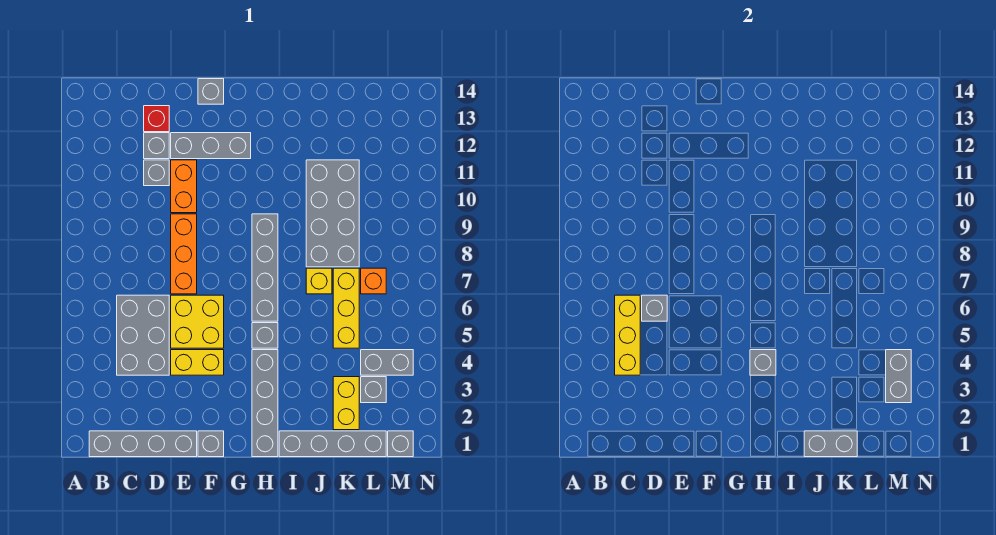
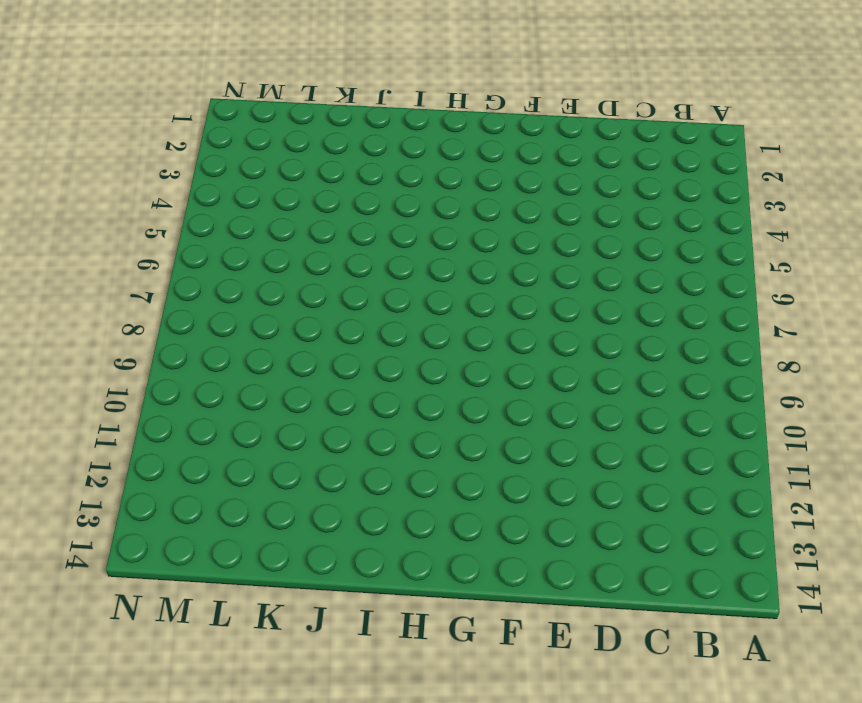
none -> grey brick B1:E1 level 1
none -> grey brick C4:D6 level 1
none -> grey brick D11 level 1

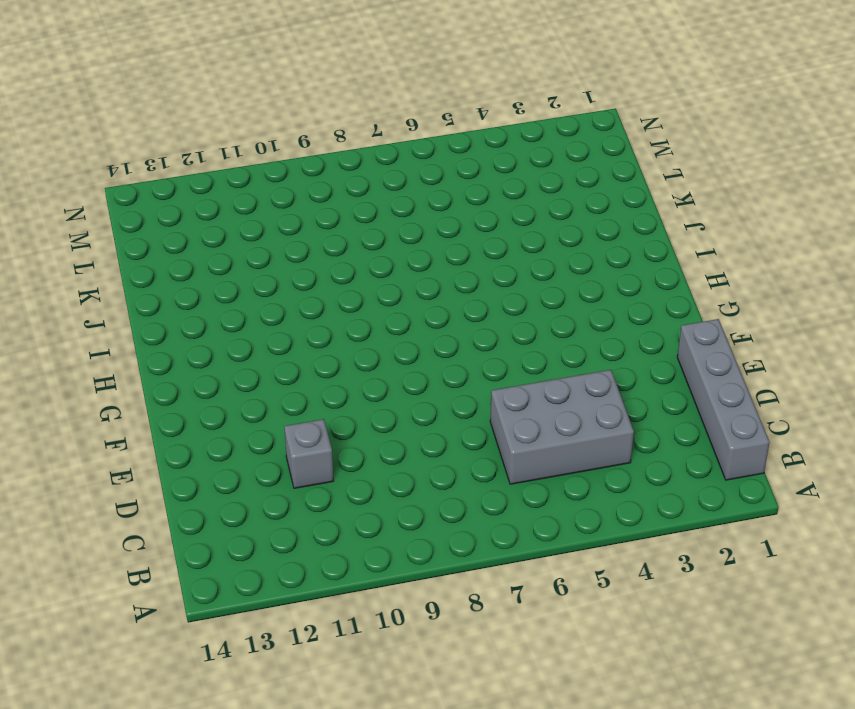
none -> grey brick D12 level 1
none -> red brick D13 level 1
none -> yellow brick E4:F4 level 1

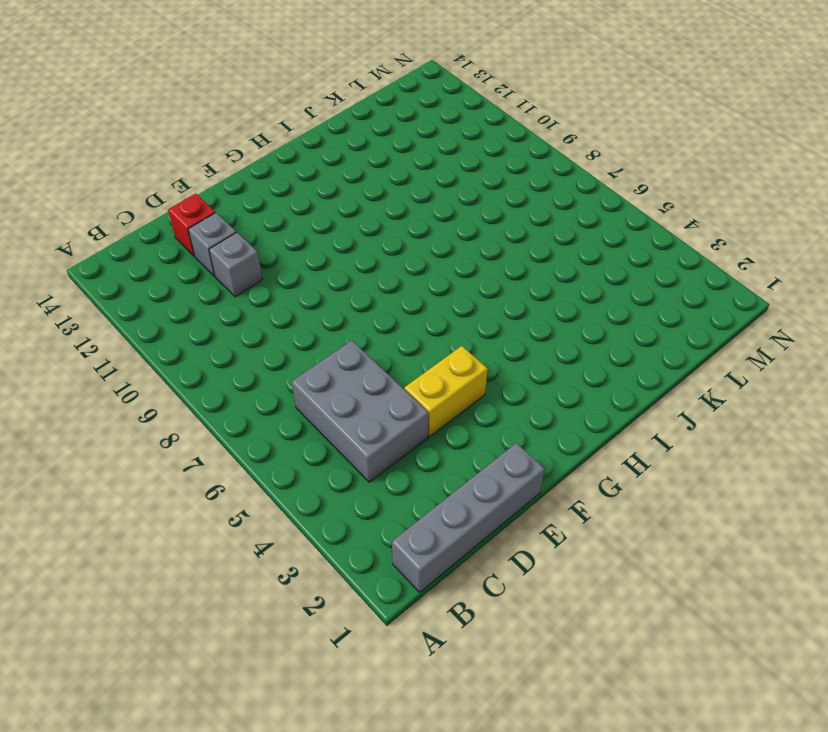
none -> yellow brick E5:F6 level 1
none -> orange brick E7:E9 level 1
none -> orange brick E10:E11 level 1

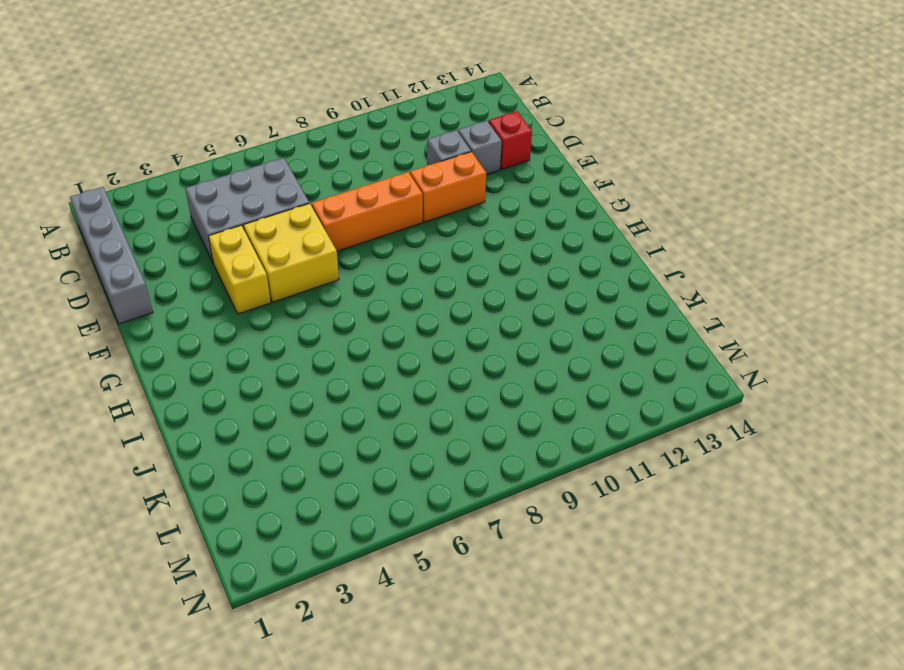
none -> grey brick E12:G12 level 1
none -> grey brick F1 level 1
none -> grey brick F14 level 1

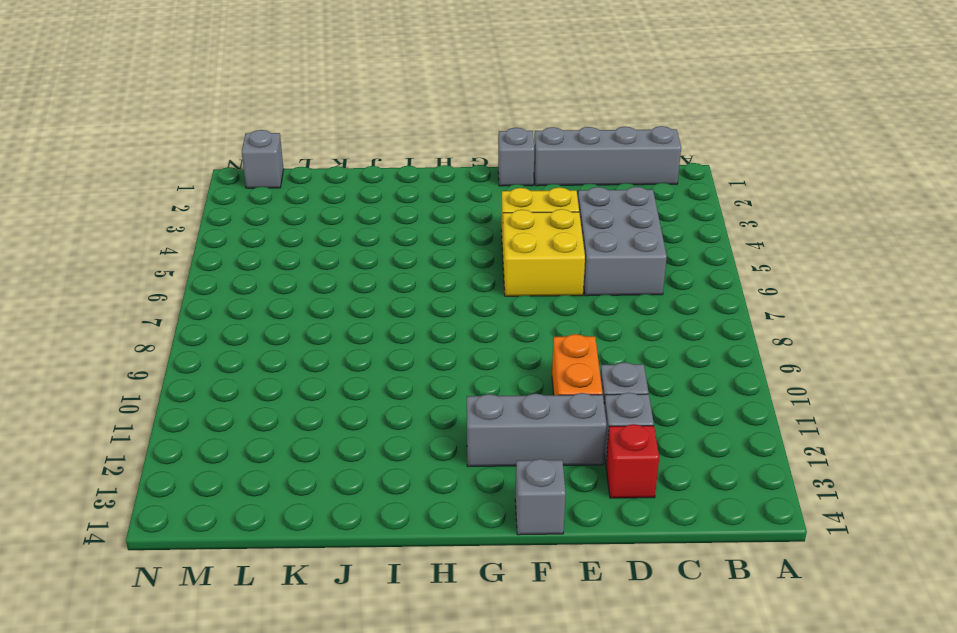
none -> orange brick E7:E9 level 1
none -> grey brick H1:H4 level 1
none -> grey brick H5 level 1

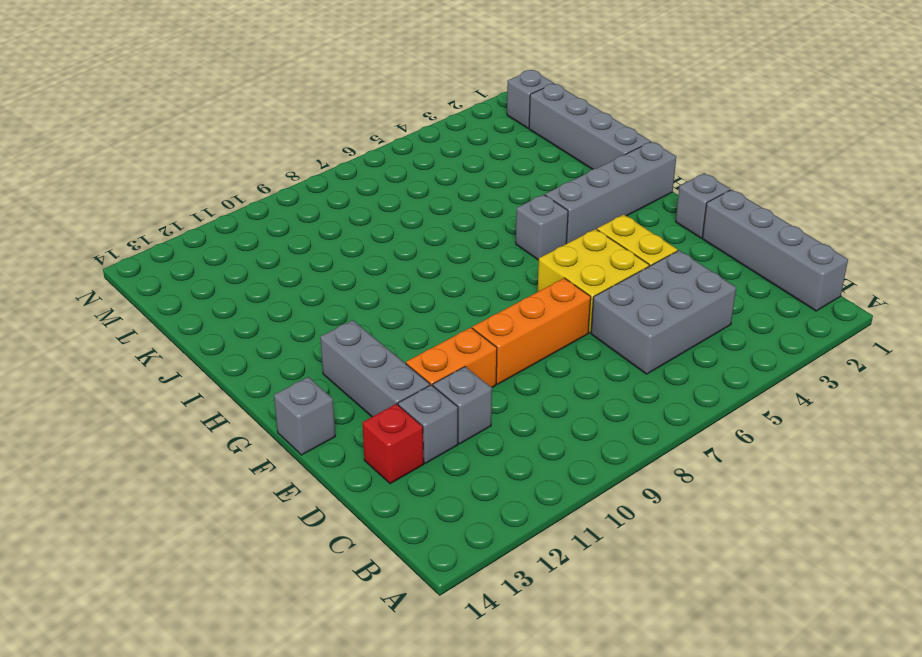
none -> grey brick H6:H9 level 1
none -> yellow brick J7 level 1
none -> grey brick J8:K11 level 1

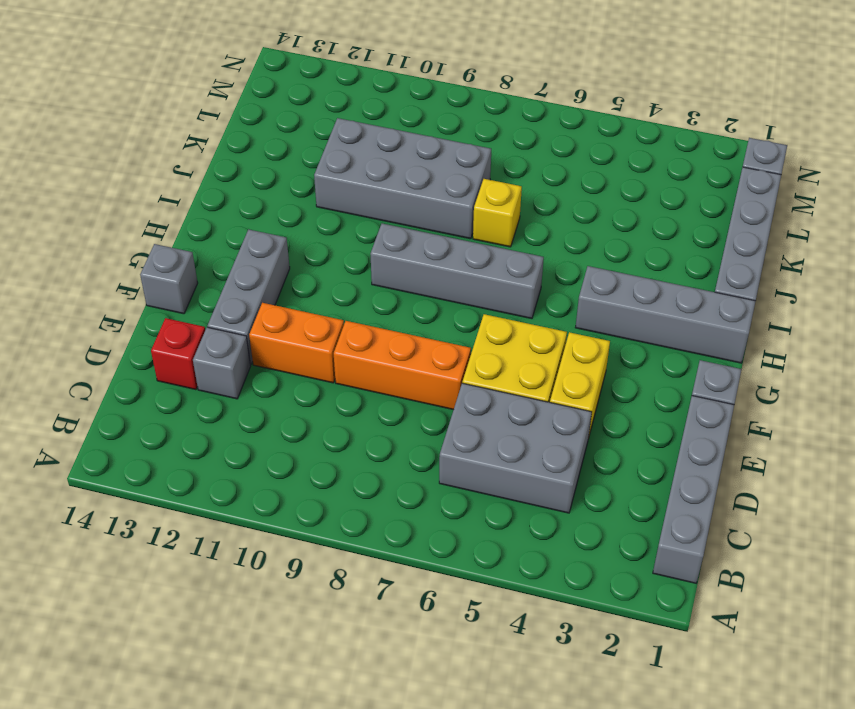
none -> grey brick D11 level 1
none -> grey brick H5 level 1
none -> yellow brick K2:K3 level 1

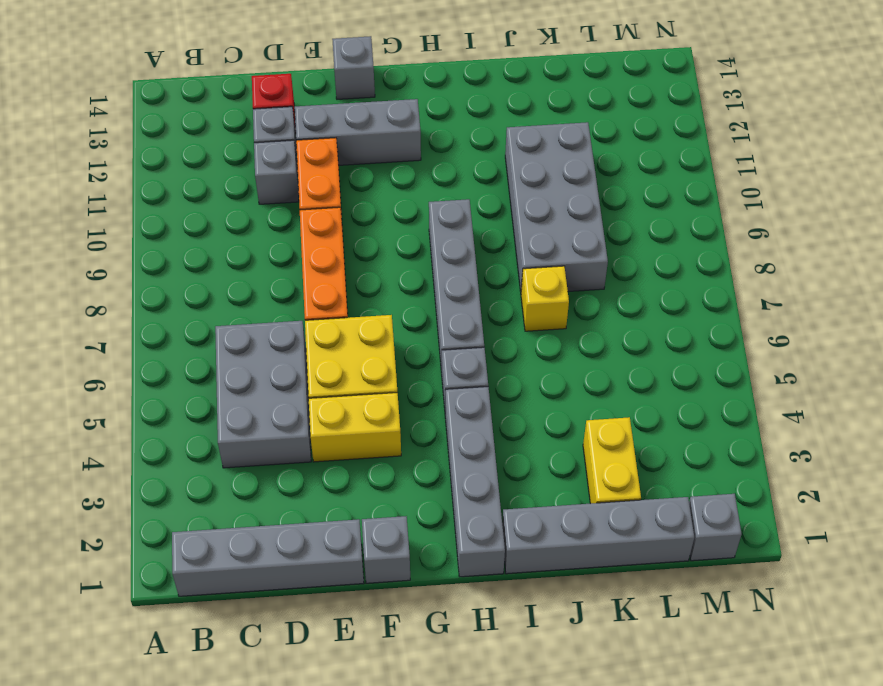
none -> yellow brick K5:K7 level 1
none -> grey brick L3 level 1
none -> grey brick L4:M4 level 1

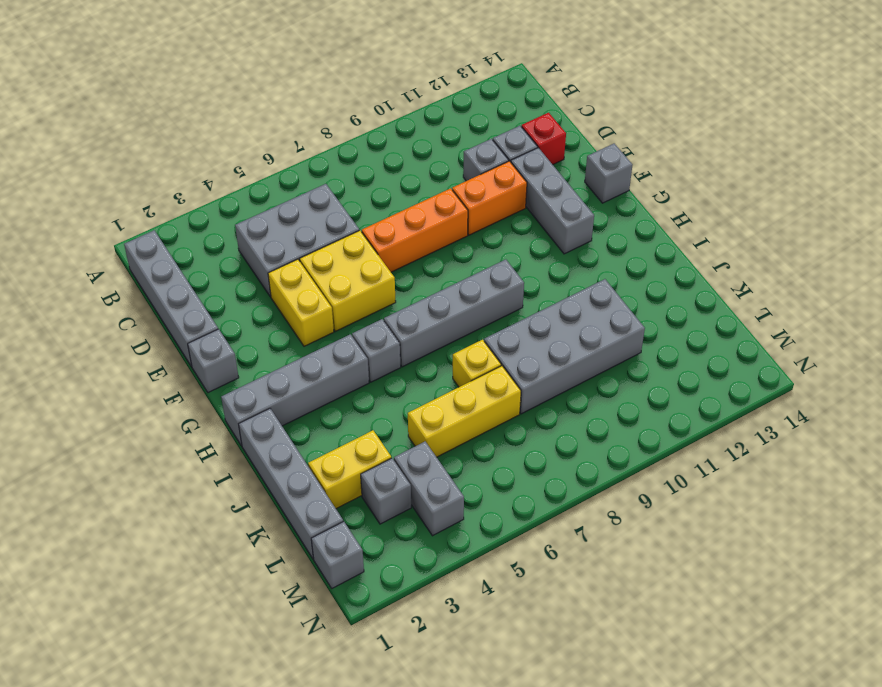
none -> orange brick L7 level 1
none -> yellow brick C4:C6 level 2
none -> grey brick D6 level 2

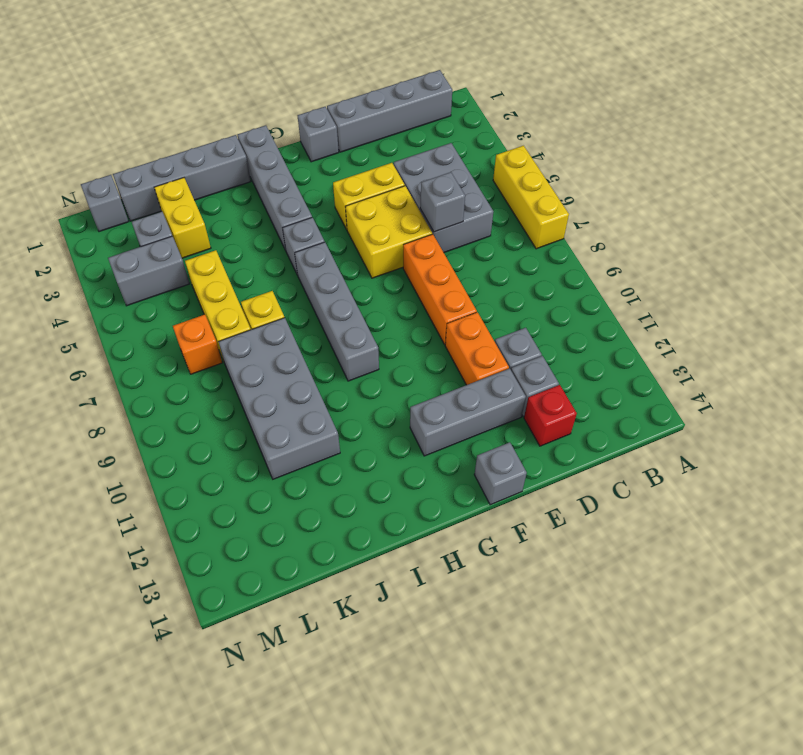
yellow brick A5:A7 level 1 -> yellow brick C4:C6 level 2
none -> grey brick H4 level 2
none -> grey brick J1:K1 level 2
none -> grey brick M3:M4 level 2

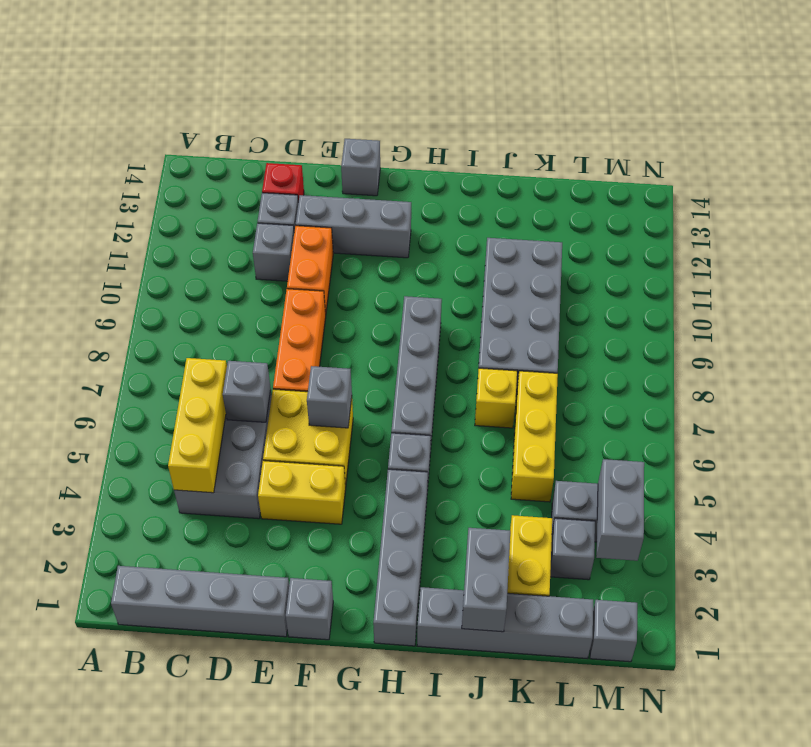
grey brick F6 level 2 -> grey brick H4 level 2
grey brick J1:J2 level 2 -> grey brick J1:K1 level 2
none -> orange brick L7 level 1

